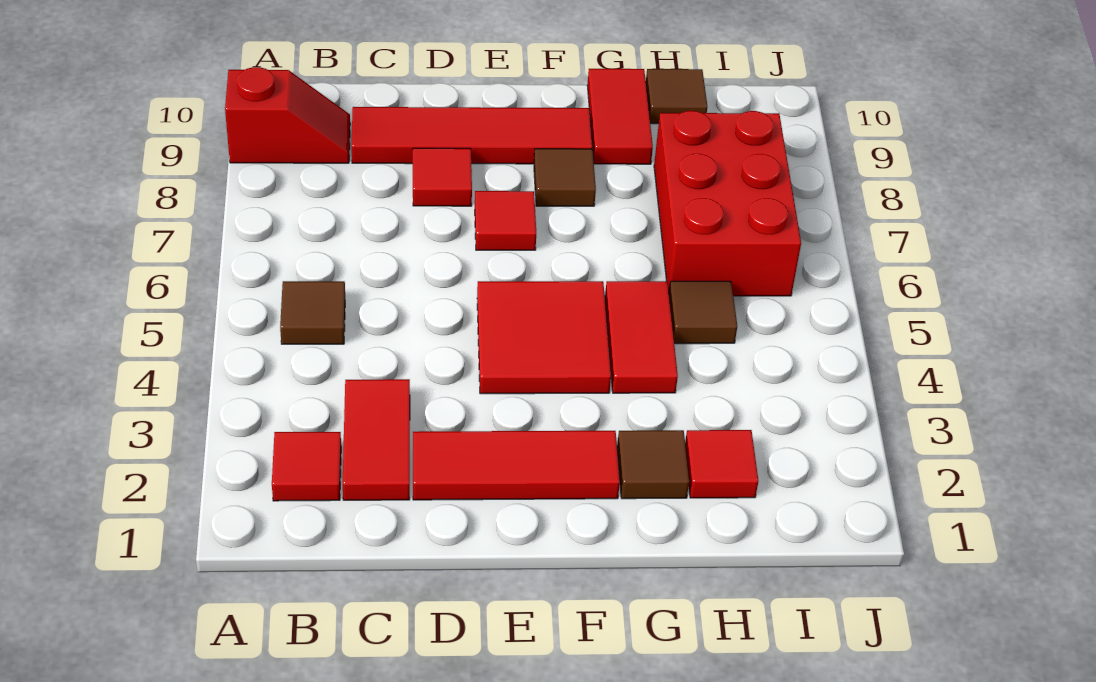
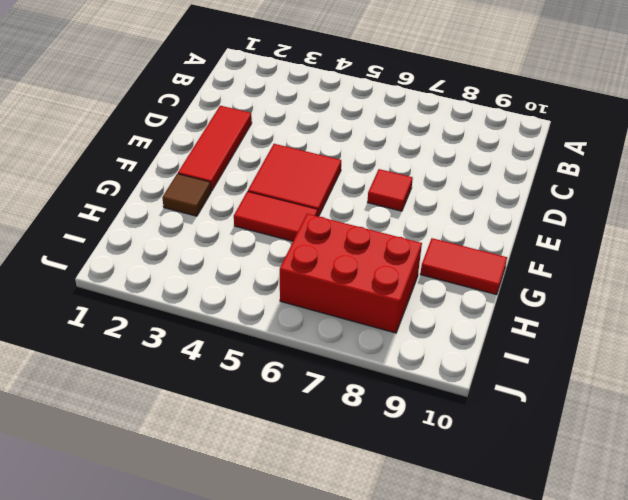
none -> red slope A9:B9 level 1 top A
none -> red tile B2 level 1
none -> brown tile B5 level 1

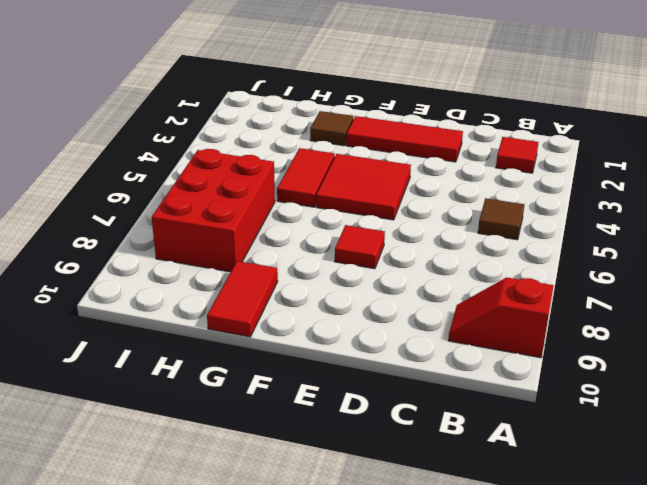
none -> red tile C2:C3 level 1
none -> red tile C9:F9 level 1
none -> red tile D8 level 1

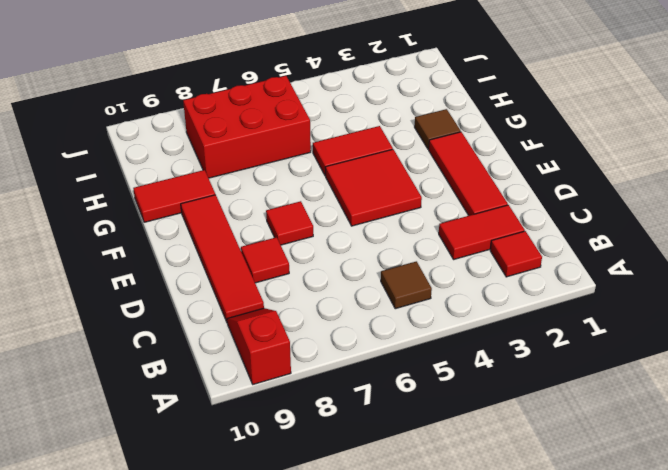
none -> brown tile F8 level 1
none -> red tile H2 level 1
none -> brown tile H5 level 1

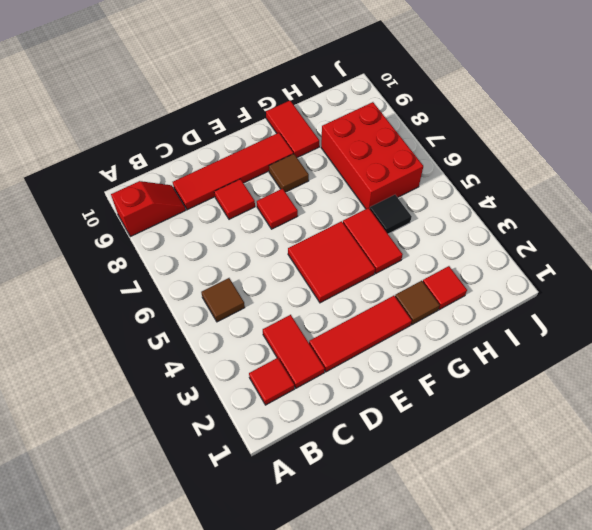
black tile H5 level 1 -> brown tile H5 level 1
none -> brown tile H10 level 1

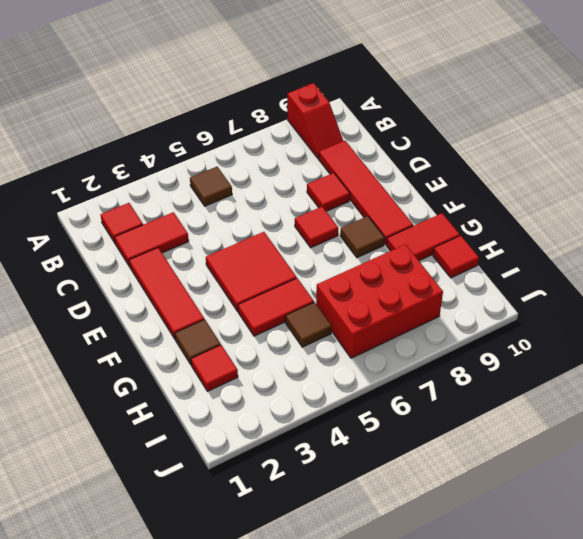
red tile H10 level 1 -> brown tile H10 level 1

